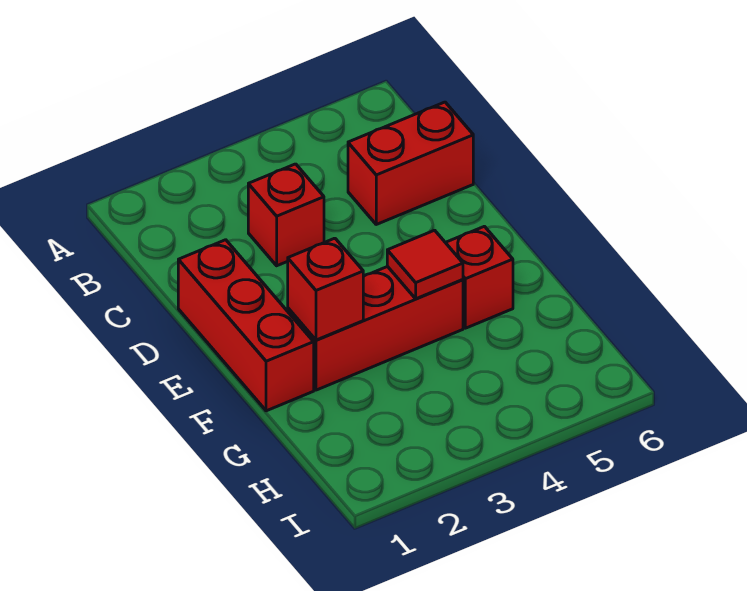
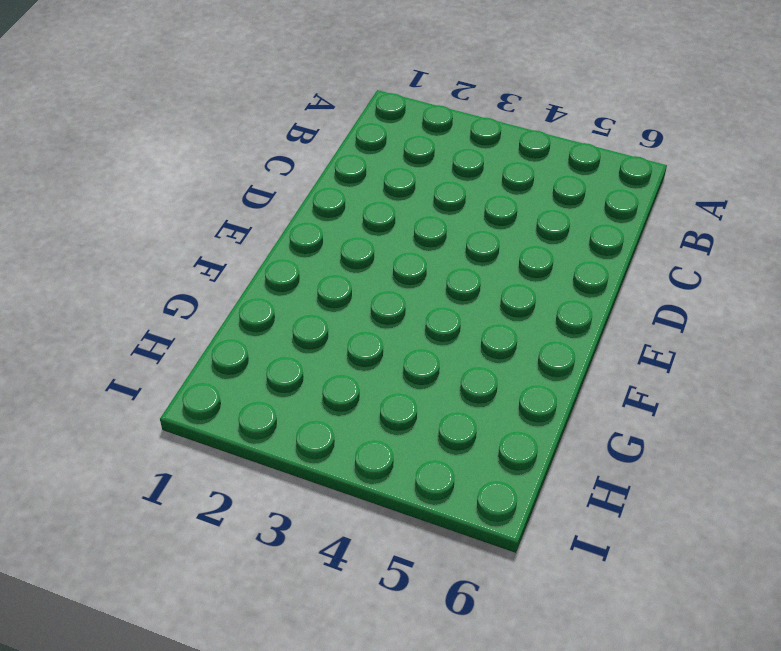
none -> red brick C3 level 1
none -> red brick C5:C6 level 1

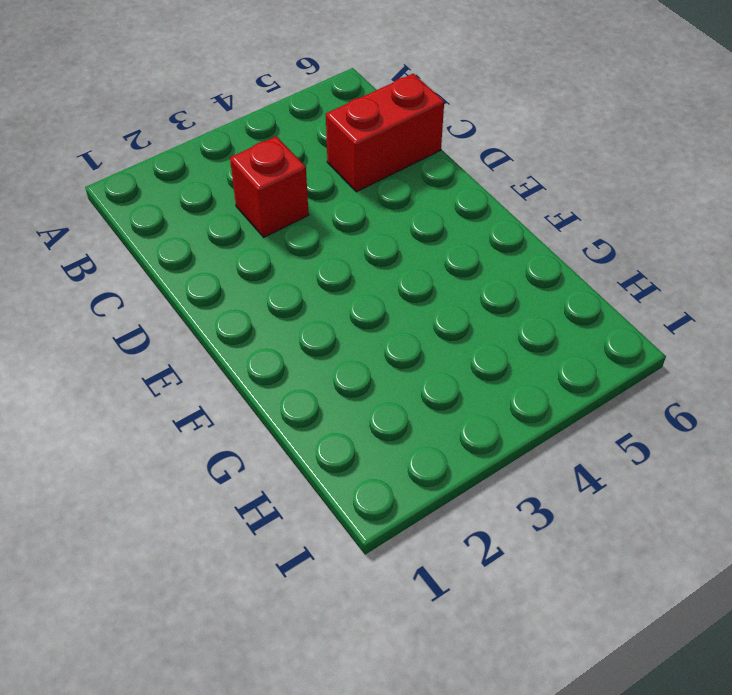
none -> red brick D1:F1 level 1
none -> red brick F2:F4 level 1

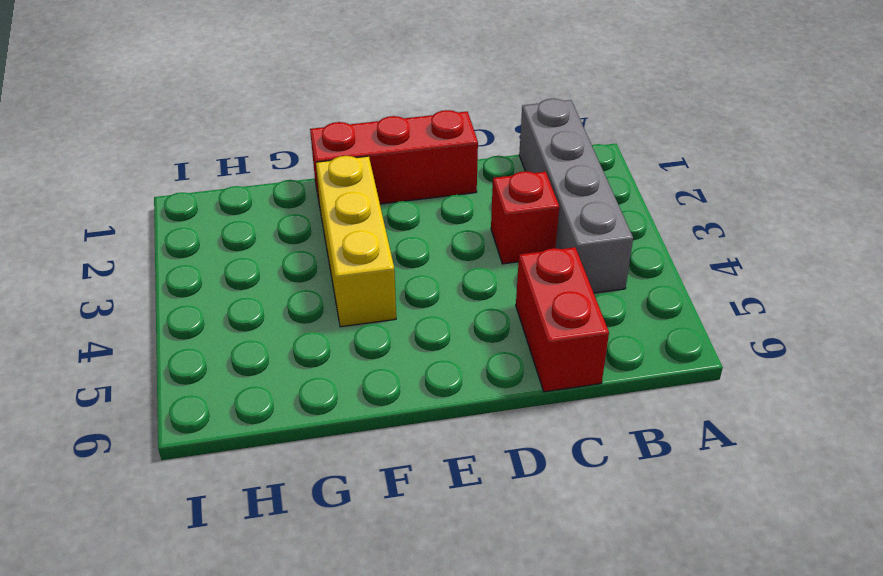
grey brick B1:B4 level 1 -> none
yellow brick F2:F4 level 1 -> red brick F2:F4 level 1
none -> red brick F5 level 1
none -> red brick F2 level 2

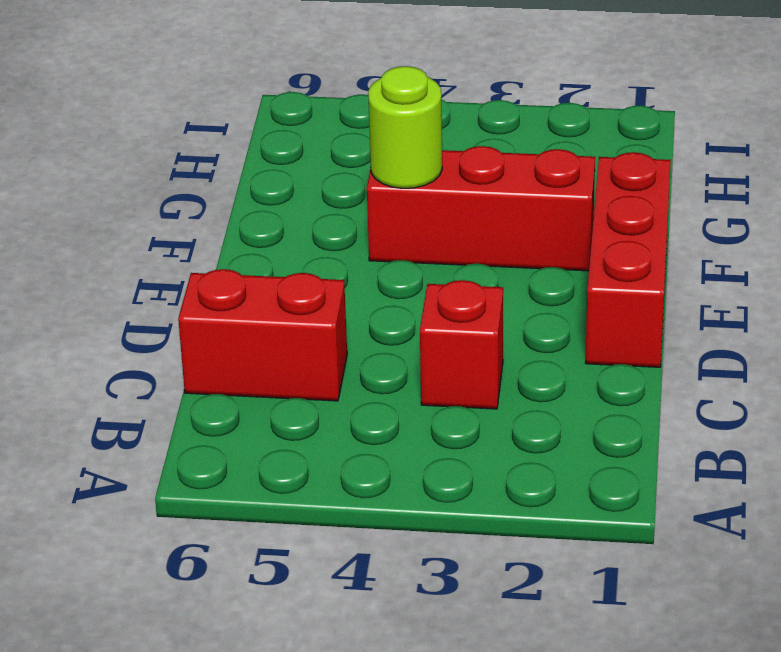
lime round brick F4 level 2 -> red tile F4 level 2
none -> red brick F5 level 1
none -> red brick F2 level 2

